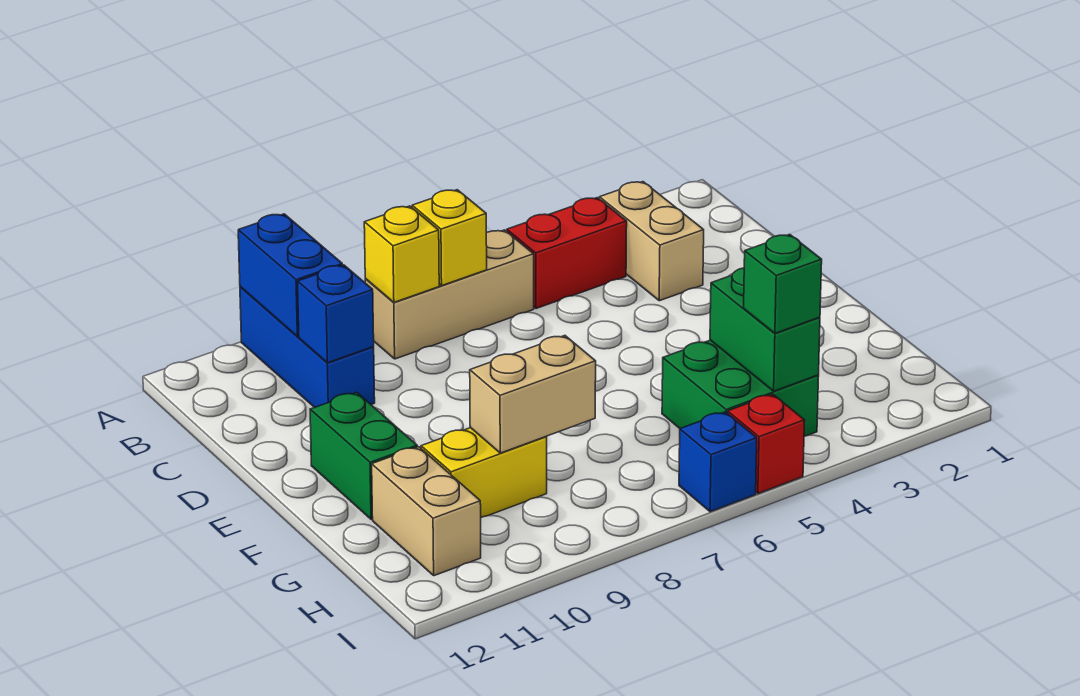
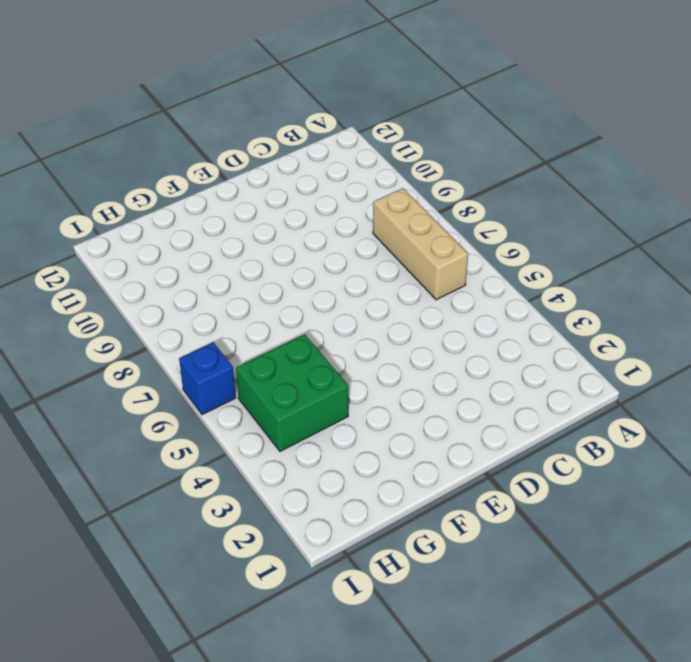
none -> blue brick A10:C10 level 1
none -> tan brick B3:C3 level 1
none -> red brick B4:B5 level 1

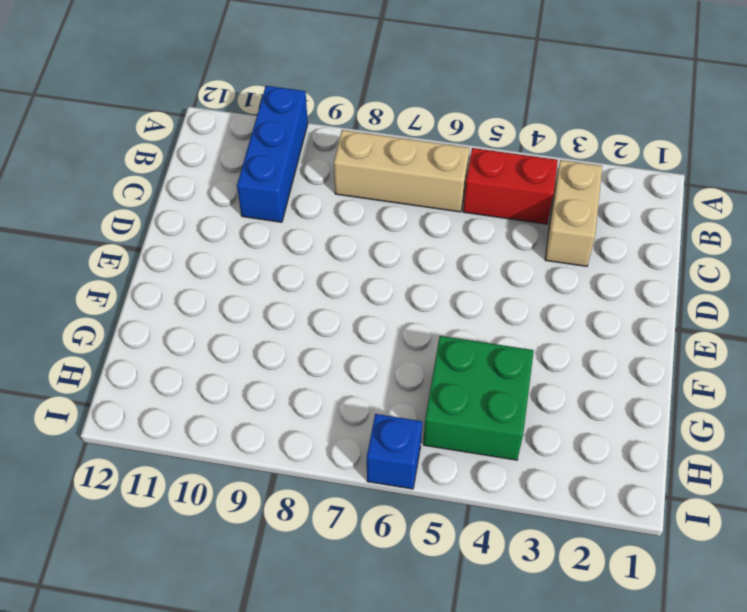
none -> green brick E11:F11 level 1
none -> yellow brick G9:G10 level 1
none -> tan brick G11:H11 level 1

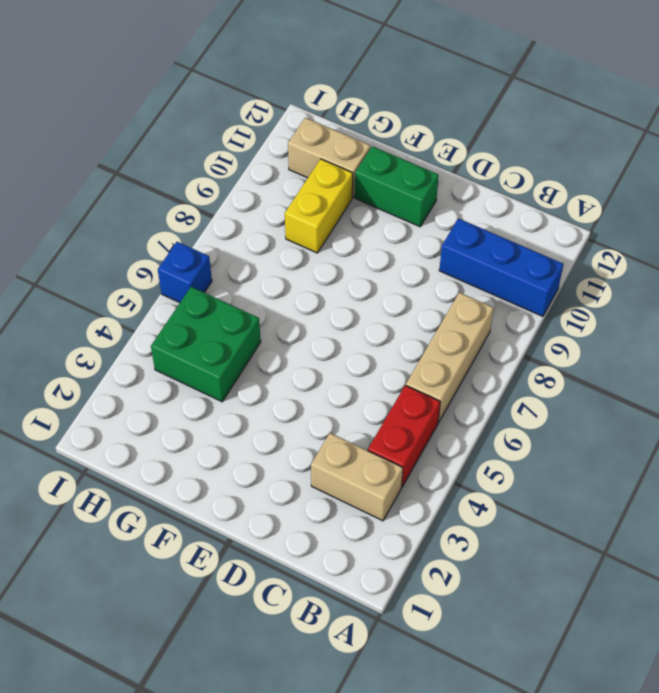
none -> red brick I5 level 1
none -> blue brick A10:B10 level 2
none -> yellow brick B7 level 2

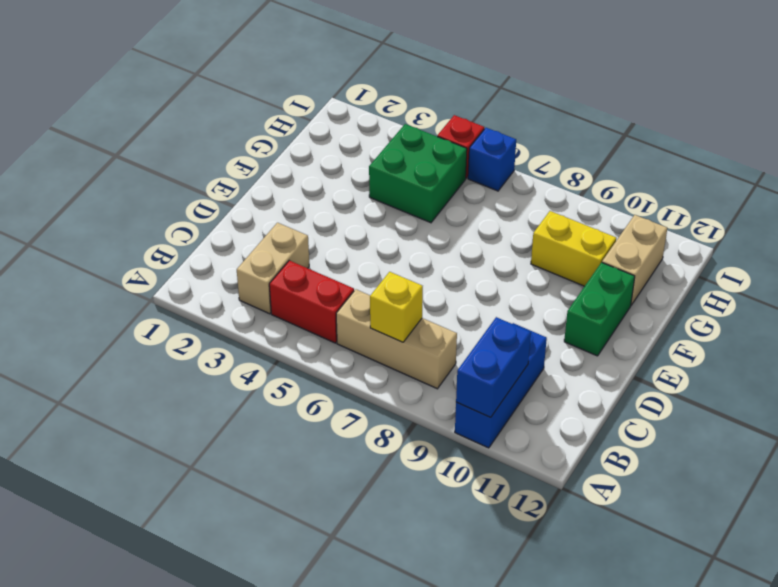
none -> yellow brick B8 level 2
none -> blue brick C10 level 2
none -> green brick G4:H4 level 2

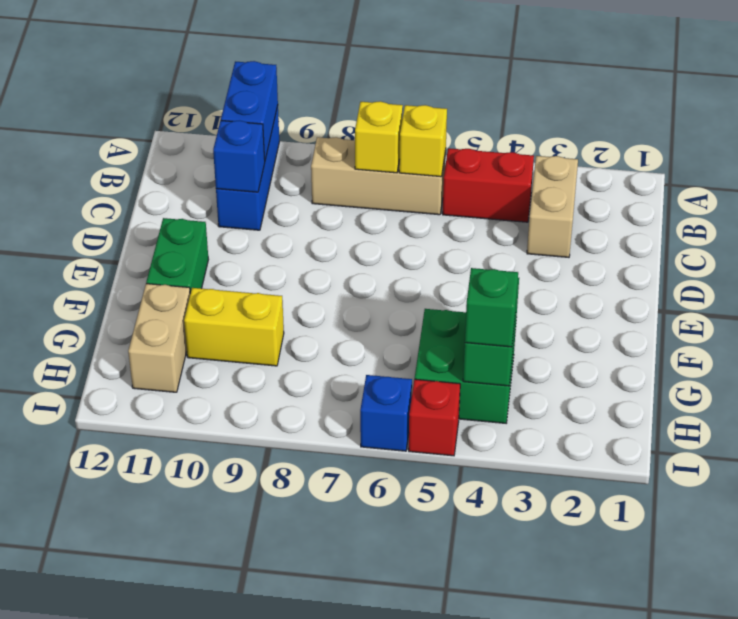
yellow brick B6 level 2 -> yellow brick B8 level 2
none -> tan brick G8:G9 level 2

